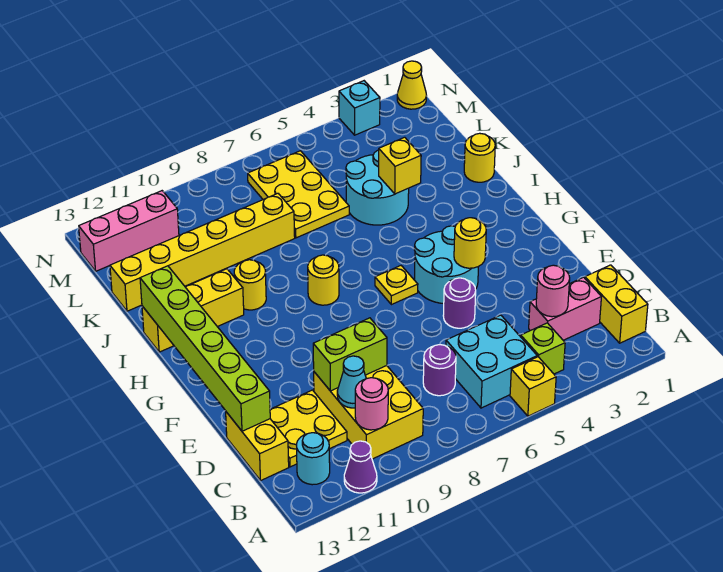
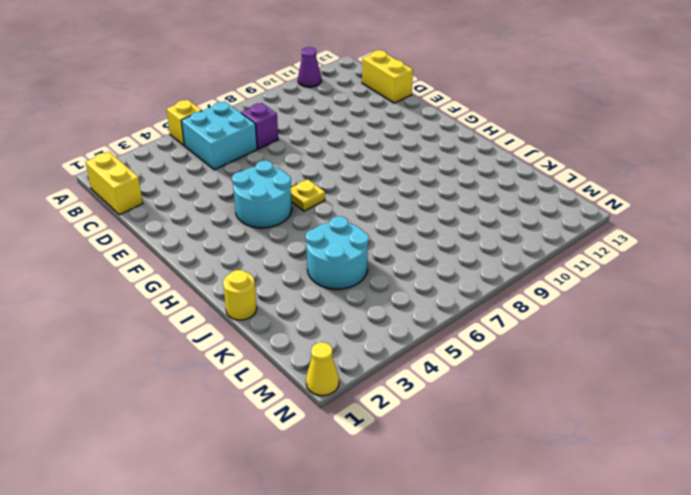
purple brick C7 level 1 -> purple round brick C7 level 1
none -> lime brick B4 level 1
none -> yellow brick B9:D10 level 1
none -> cyan round brick B12 level 1
none -> pink brick C2:C3 level 1

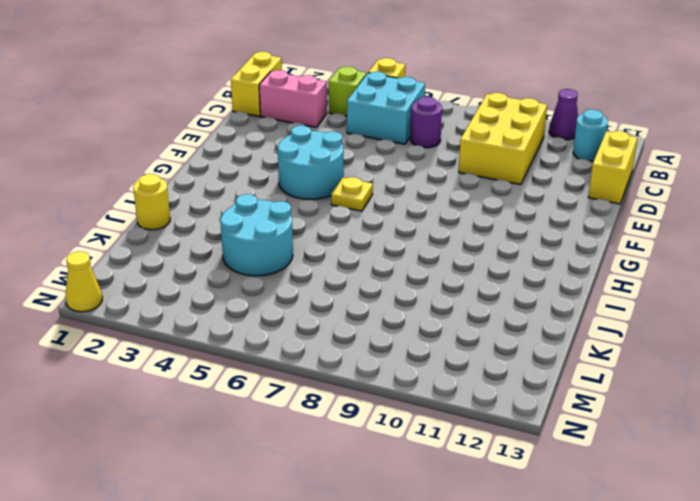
none -> yellow plate C11:D12 level 1
none -> purple round brick E5 level 1
none -> yellow round brick H8 level 1
none -> yellow round brick I10 level 1

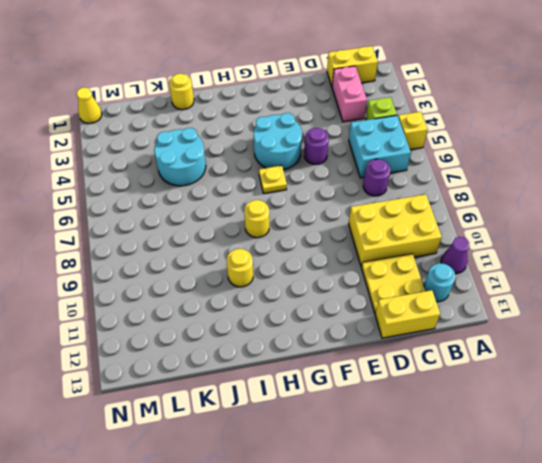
none -> yellow brick I11:I13 level 1
none -> yellow plate K6:M7 level 1
none -> yellow brick K8:K13 level 1
none -> pink brick M11:M13 level 1

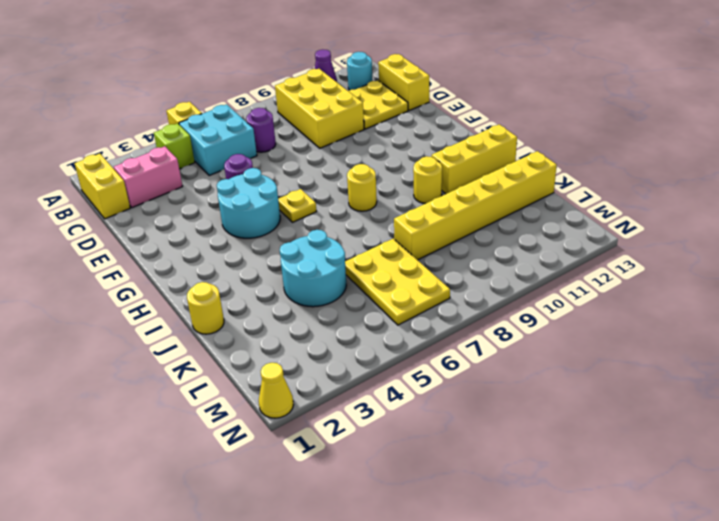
none -> pink brick M11:M13 level 1
none -> cyan brick N3 level 1
none -> pink round brick B10 level 2
none -> pink round brick C3 level 2

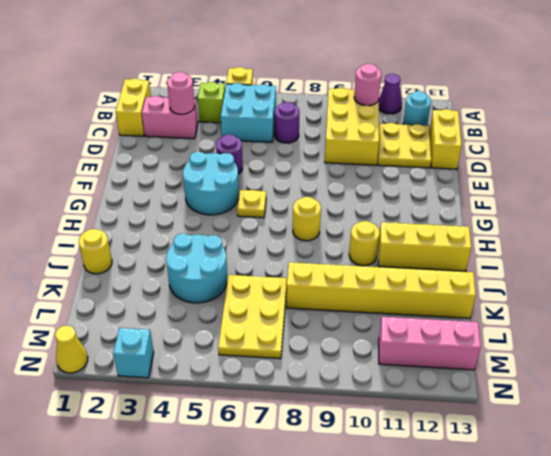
none -> cyan cone C10 level 2
none -> lime brick D9:D10 level 2
none -> lime brick D13:I13 level 2
none -> yellow round brick F4 level 2

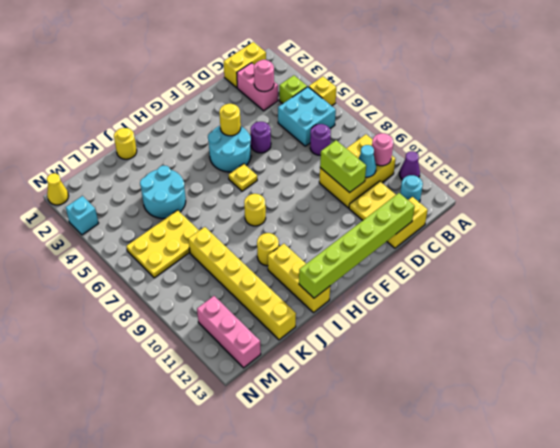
none -> yellow brick J4 level 2

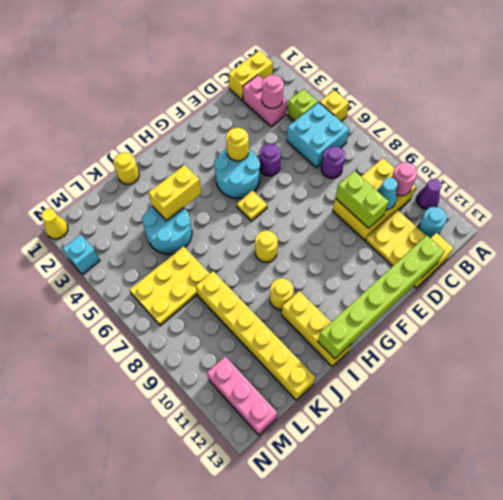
yellow brick I4:J4 level 2 -> yellow brick J4 level 2

